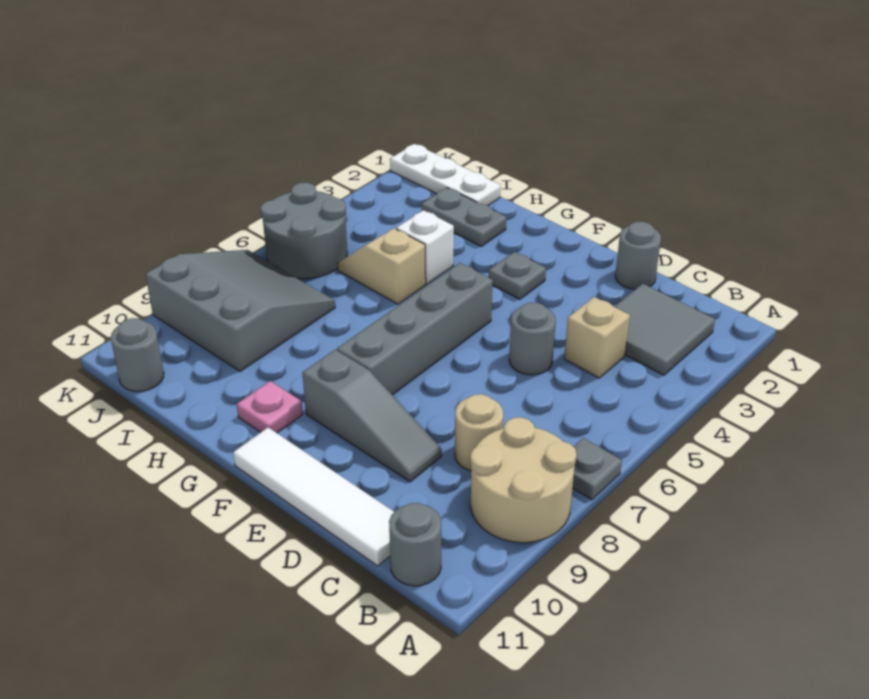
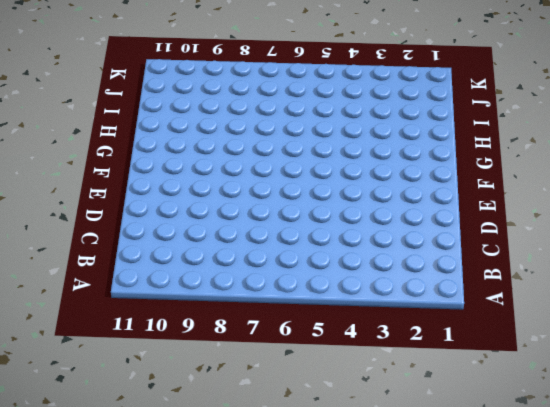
none -> grey plate A7 level 1
none -> tan round brick A8:B9 level 1
none -> grey tile B2:C3 level 1

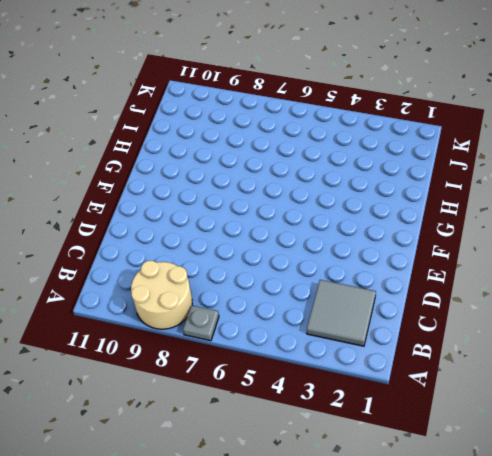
none -> grey round brick B11 level 1
none -> tan brick C4 level 1
none -> tan round brick C8 level 1

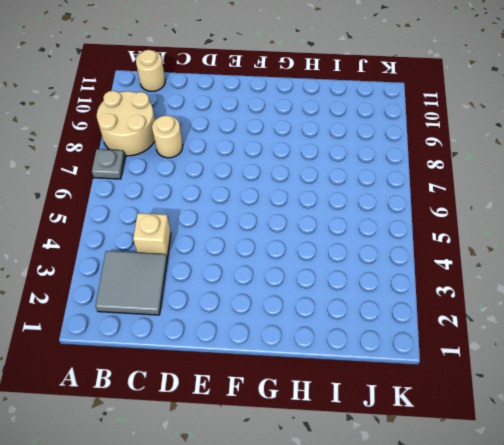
tan round brick B11 level 1 -> grey round brick B11 level 1
none -> white tile C11:F11 level 1
none -> grey round brick D1 level 1
none -> grey round brick D5 level 1

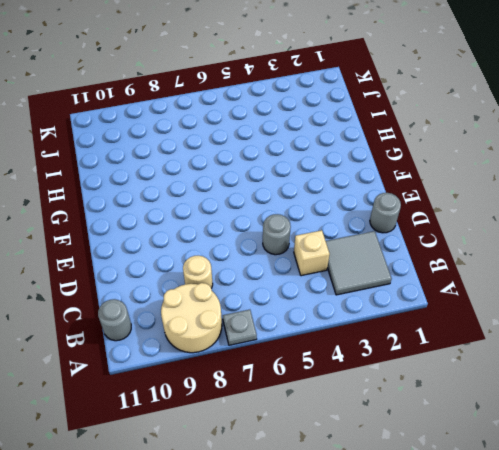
none -> white tile C11:F11 level 1
none -> grey slope D9:F9 level 1 top F
none -> grey plate F3 level 1

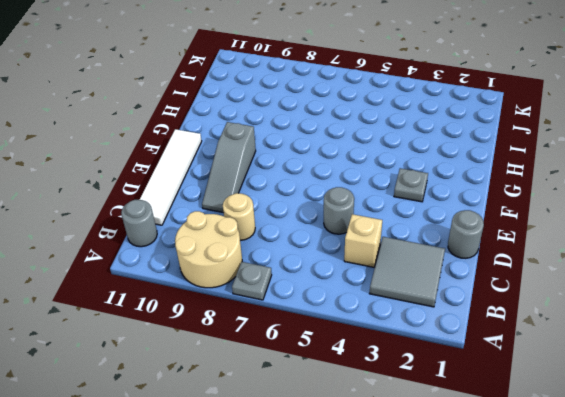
none -> grey brick F5:F8 level 1
none -> pink plate G10 level 1
none -> grey plate H2:I2 level 1

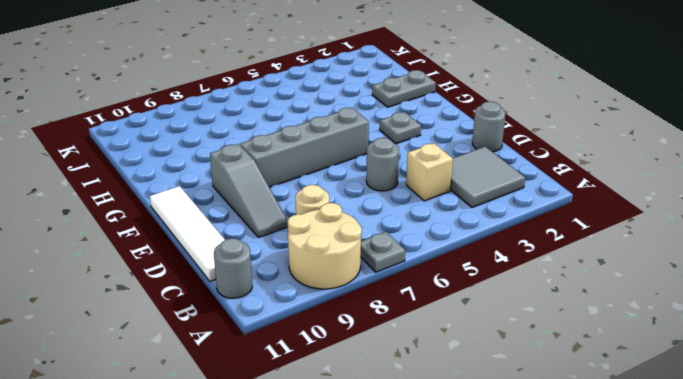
grey plate H1:H2 level 1 -> grey plate H2:I2 level 1
none -> pink plate G10 level 1
none -> white brick H4 level 1
none -> tan slope H5:I5 level 1 top H

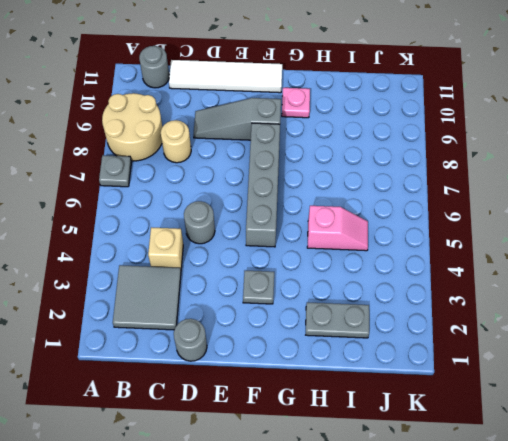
pink slope H5:I5 level 1 top H -> tan slope H5:I5 level 1 top H
none -> white brick H4 level 1
none -> white plate I1:K1 level 1
none -> grey slope I7:K9 level 1 top 9

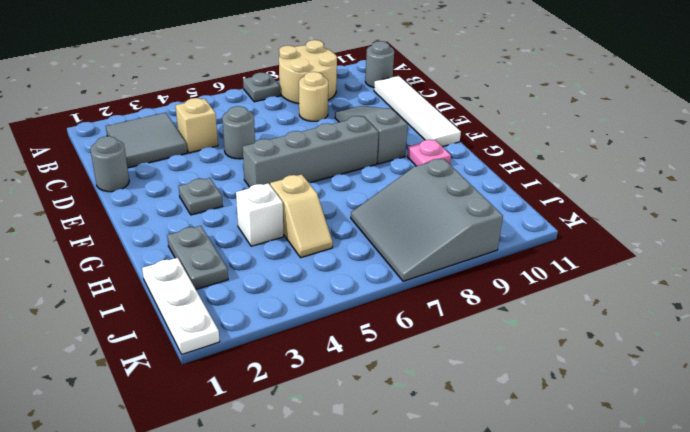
none -> grey round brick J5:K6 level 1
none -> grey round brick J11 level 1

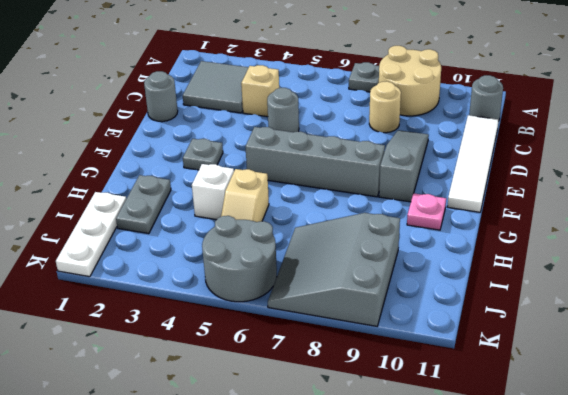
none -> grey round brick J11 level 1

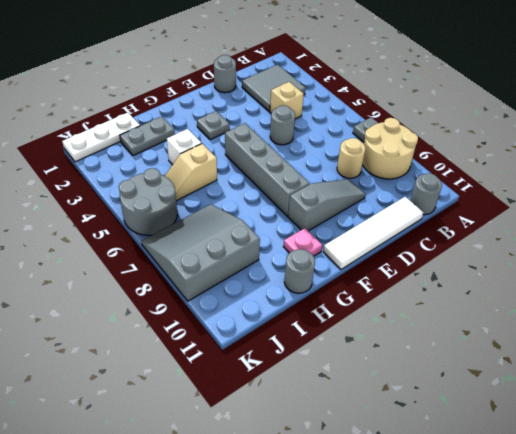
grey round brick H11 level 1 -> grey round brick J11 level 1

